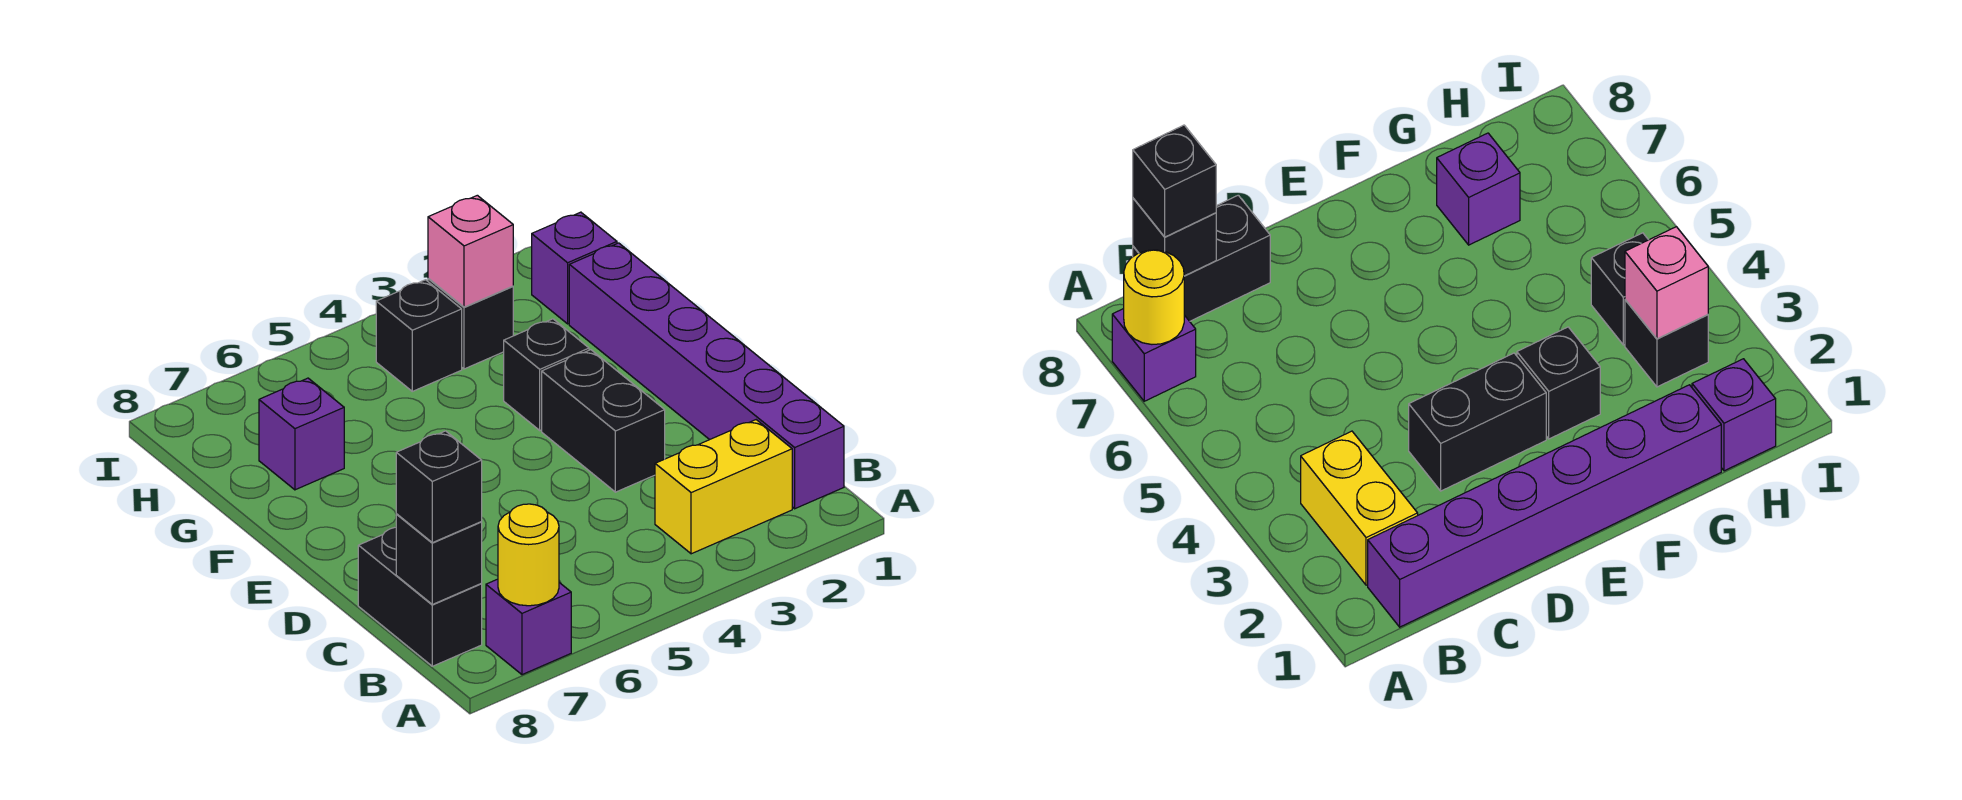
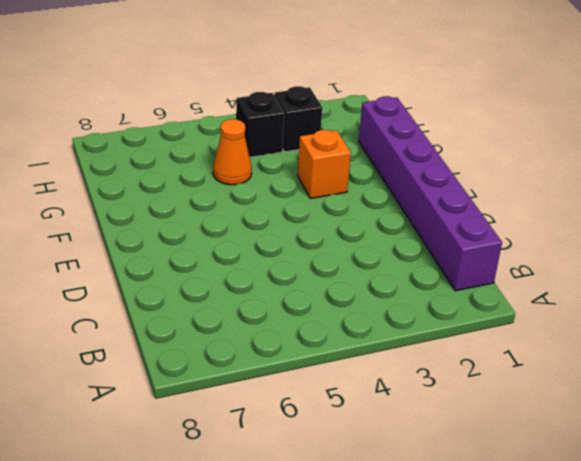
orange brick F3 level 1 -> black brick F3 level 1
orange cone G5 level 1 -> none
none -> purple brick A7 level 1
none -> yellow brick B2:B3 level 1
none -> black brick B8:C8 level 1

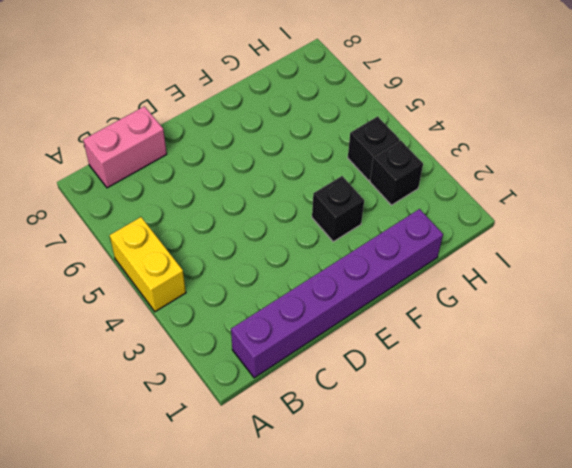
yellow brick A4:A5 level 1 -> yellow brick B2:B3 level 1
pink brick B8:C8 level 1 -> black brick B8:C8 level 1
none -> purple brick A7 level 1
none -> black brick D3:E3 level 1
none -> purple brick G7 level 1

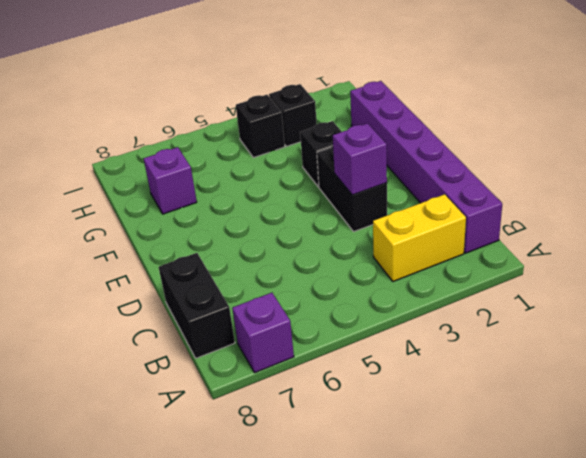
purple brick D3 level 2 -> purple brick H1 level 1
none -> yellow round brick A7 level 2
none -> black brick B8 level 2
none -> pink brick H3 level 2

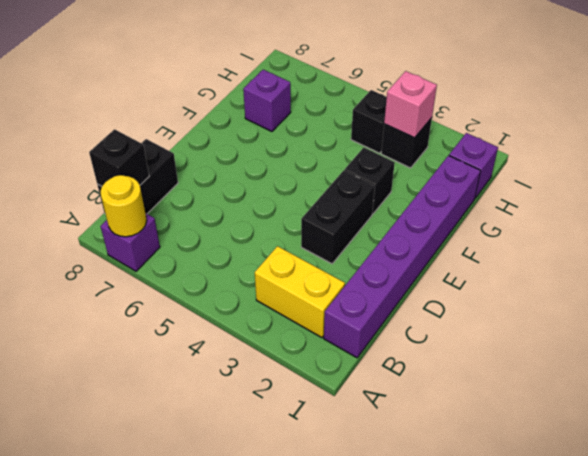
none -> black brick B8 level 3

